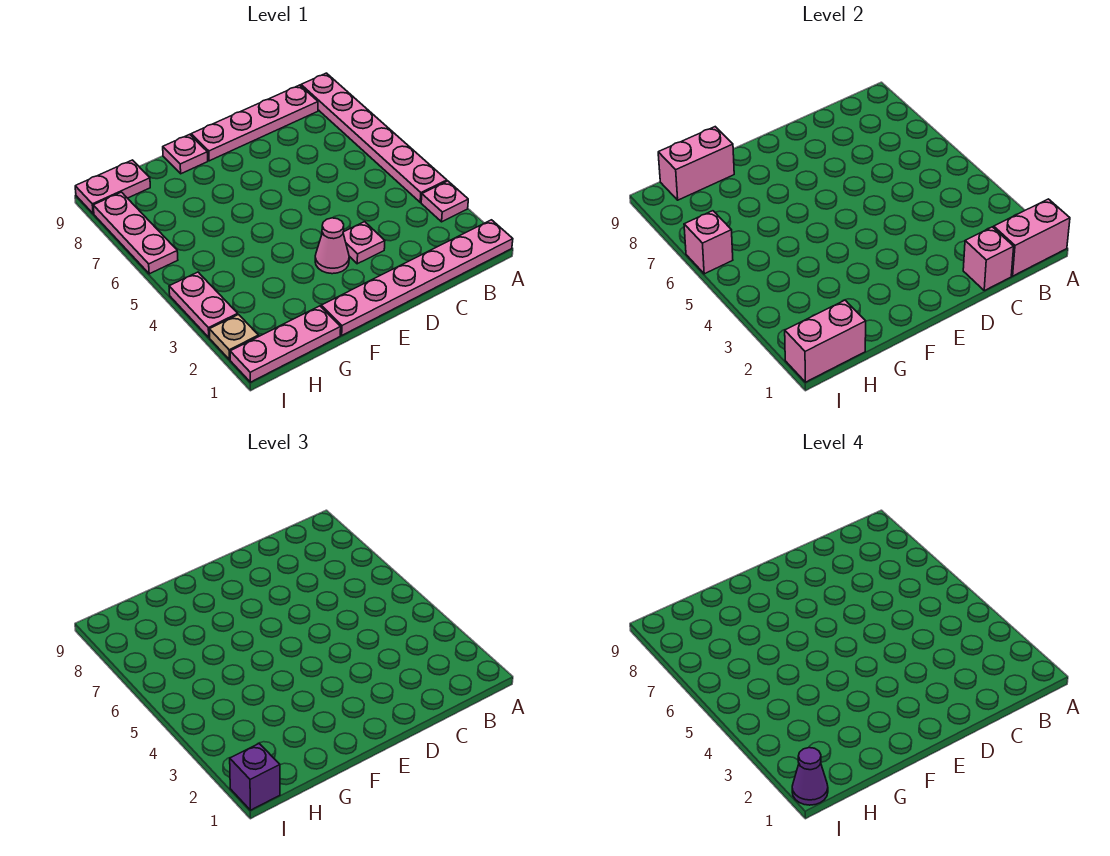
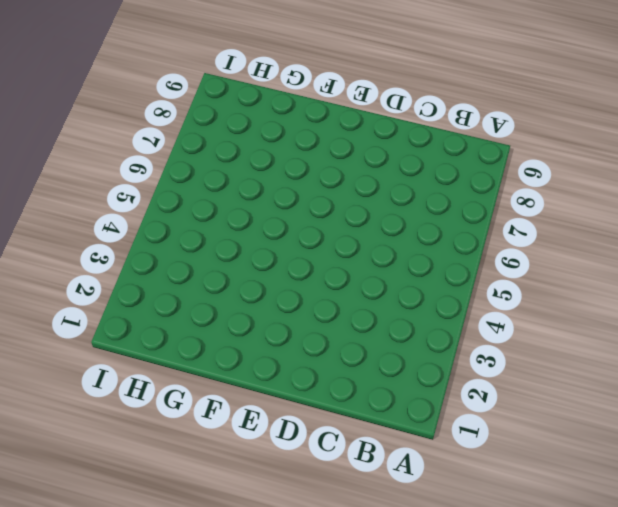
none -> pink plate A1:F1 level 1
none -> pink plate A3 level 1
none -> pink plate A4:A9 level 1

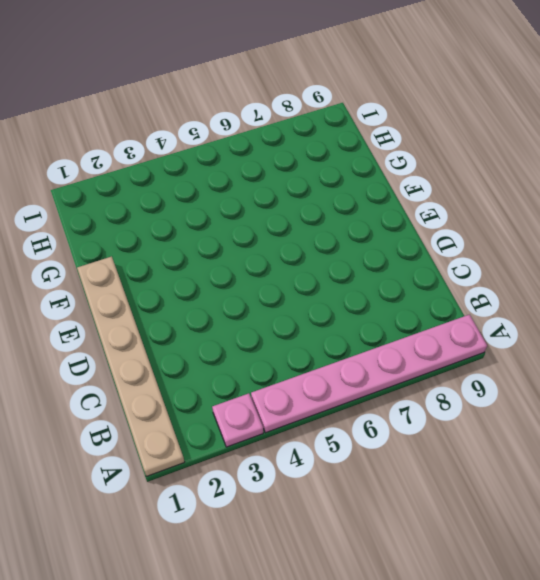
tan plate A1:F1 level 1 -> pink plate A1:F1 level 1
none -> pink plate B9:E9 level 1
none -> pink plate D3 level 1
none -> pink cone E3 level 1

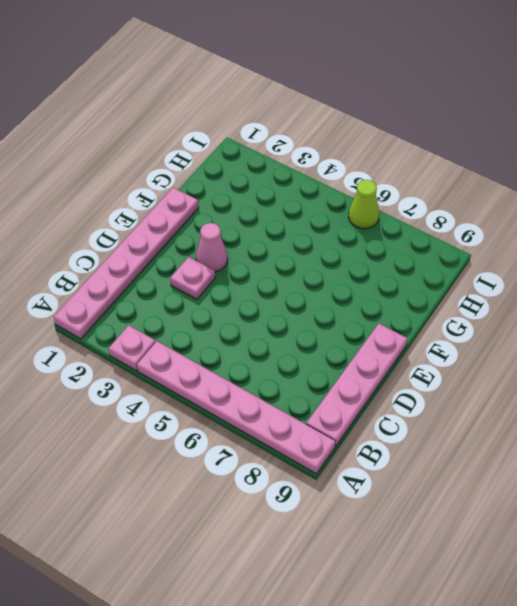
lime cone I6 level 1 -> pink plate I6:I8 level 1
none -> pink plate F9 level 1
none -> pink plate G1:I1 level 1
none -> pink plate H9:I9 level 1

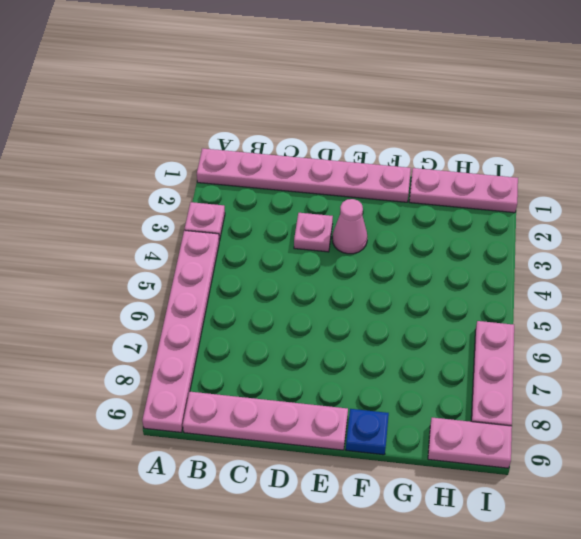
blue plate F9 level 1 -> pink plate F9 level 1
none -> tan plate I2 level 1
none -> pink plate I3:I4 level 1
none -> pink brick A1:B1 level 2

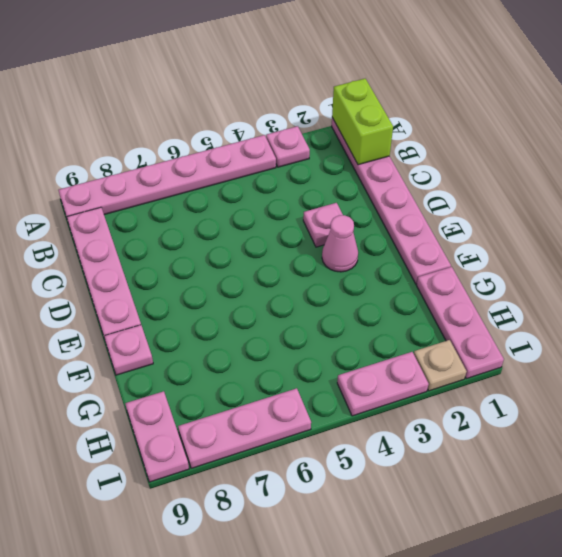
lime brick A1:B1 level 2 -> pink brick A1:B1 level 2
none -> pink brick C1 level 2
none -> pink brick G9:H9 level 2
none -> pink brick H1:I1 level 2

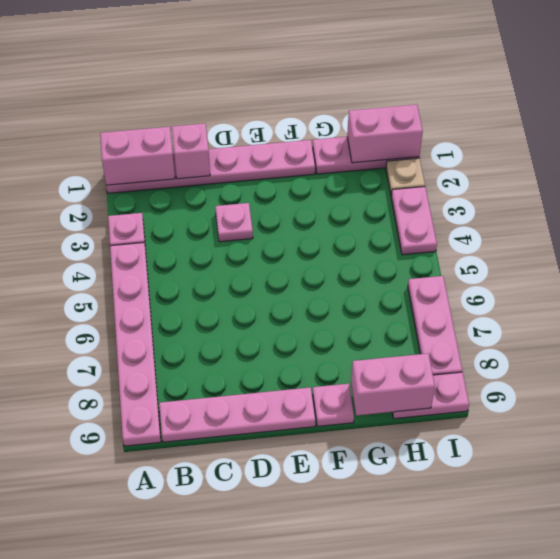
none -> pink cone E3 level 1
none -> pink brick I6 level 2
none -> purple brick I1 level 3

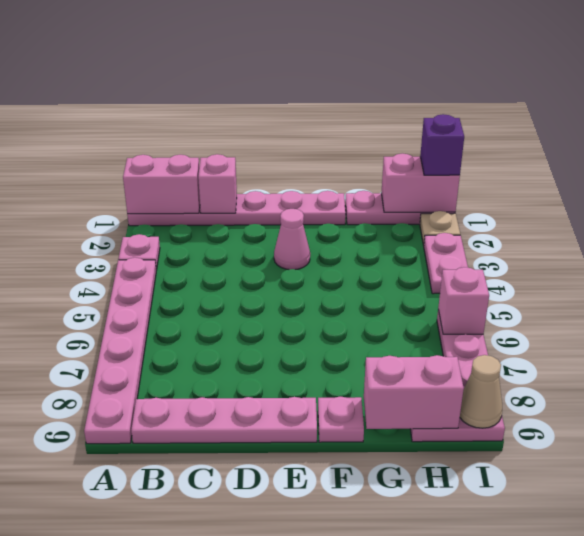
tan cone I9 level 2 -> none
none -> pink plate D3 level 1
none -> purple cone I1 level 4

